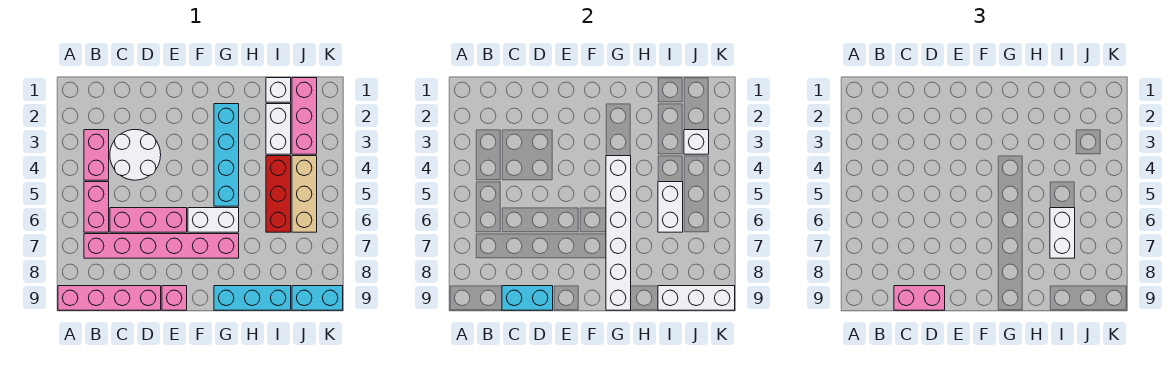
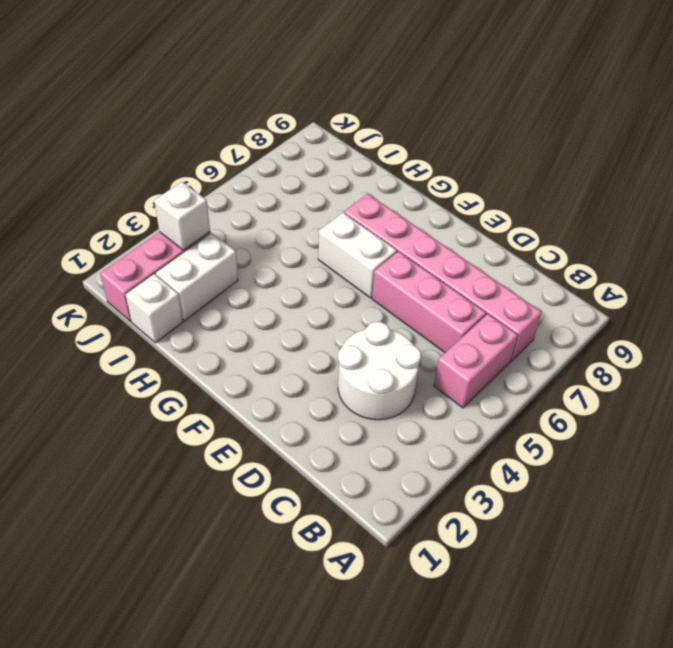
none -> pink brick A9:D9 level 1
none -> pink brick B3:B4 level 1
none -> pink brick E9 level 1

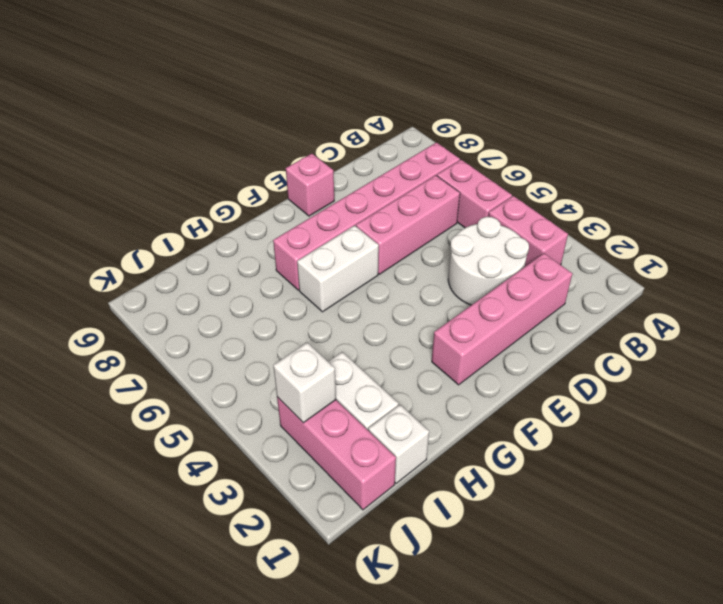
pink brick C2:F2 level 1 -> pink brick A9:D9 level 1
none -> cyan brick G2:G5 level 1
none -> cyan brick G9:I9 level 1
none -> red brick I4:I6 level 1

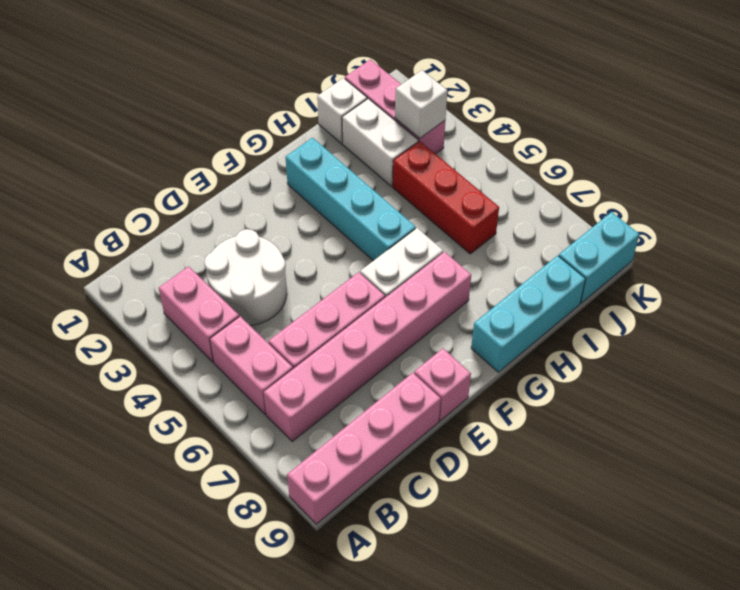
none -> tan brick J4:J6 level 1
none -> cyan brick C9:D9 level 2
none -> white brick G4:G9 level 2

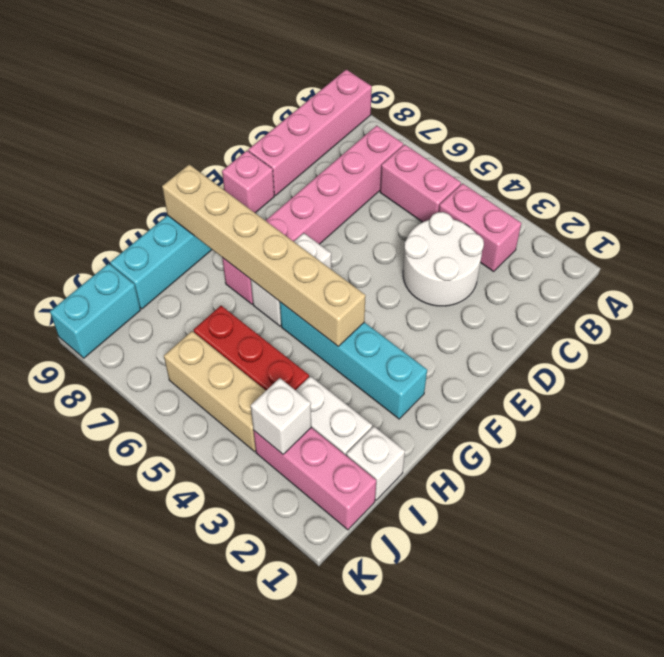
tan brick G4:G9 level 2 -> white brick G4:G9 level 2
none -> pink brick C6:E6 level 1
none -> cyan brick C9:D9 level 2
none -> white brick I5:I6 level 2

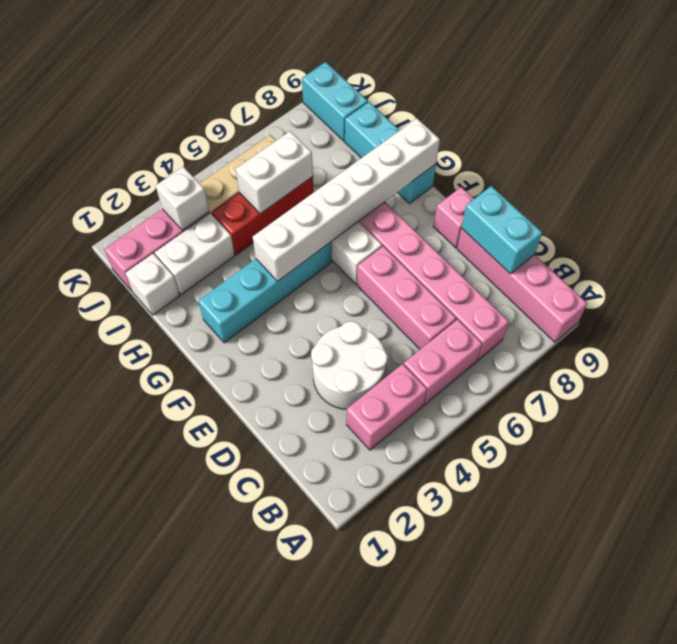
none -> white brick I9:K9 level 2
none -> pink brick C9:D9 level 3
none -> white brick I6:I7 level 3

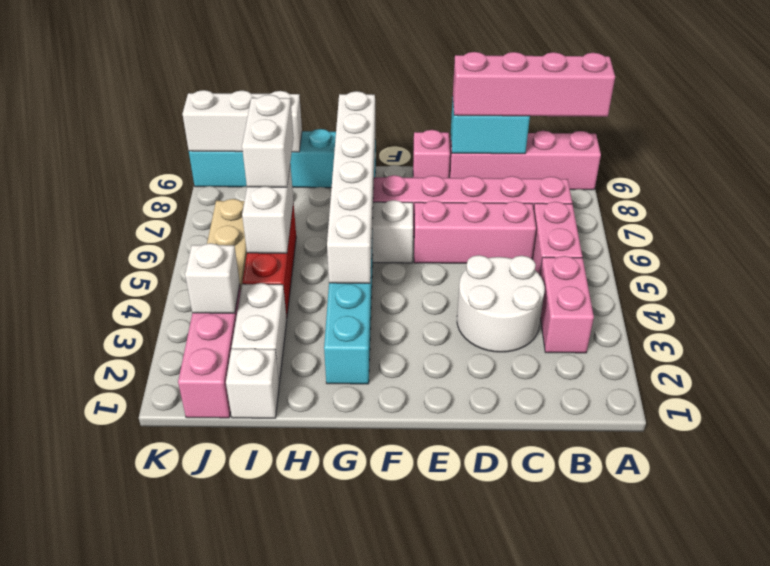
pink brick A9:D9 level 3 -> pink brick C9:D9 level 3

